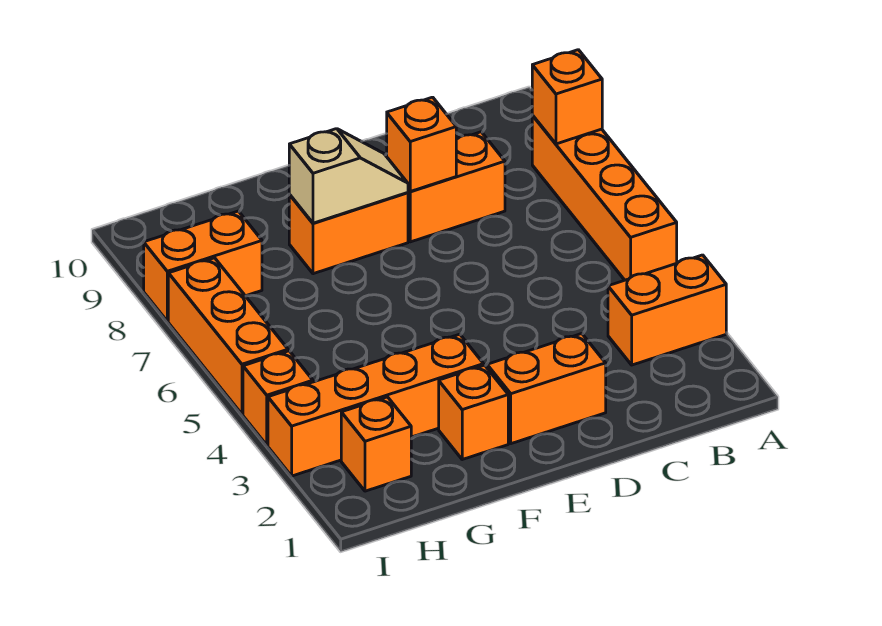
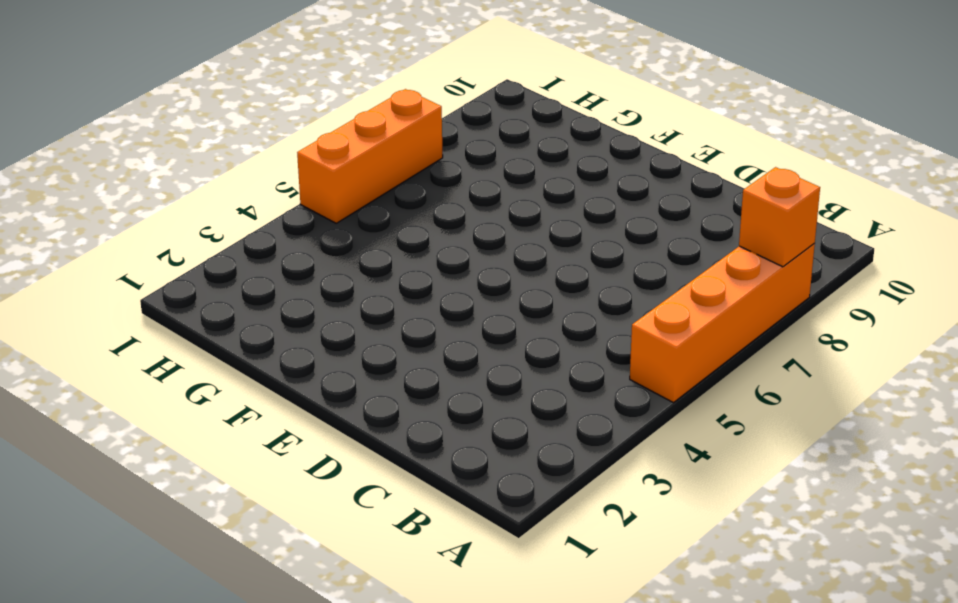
none -> orange brick A3:B3 level 1
none -> orange brick C8:D8 level 1
none -> orange brick D2:E2 level 1

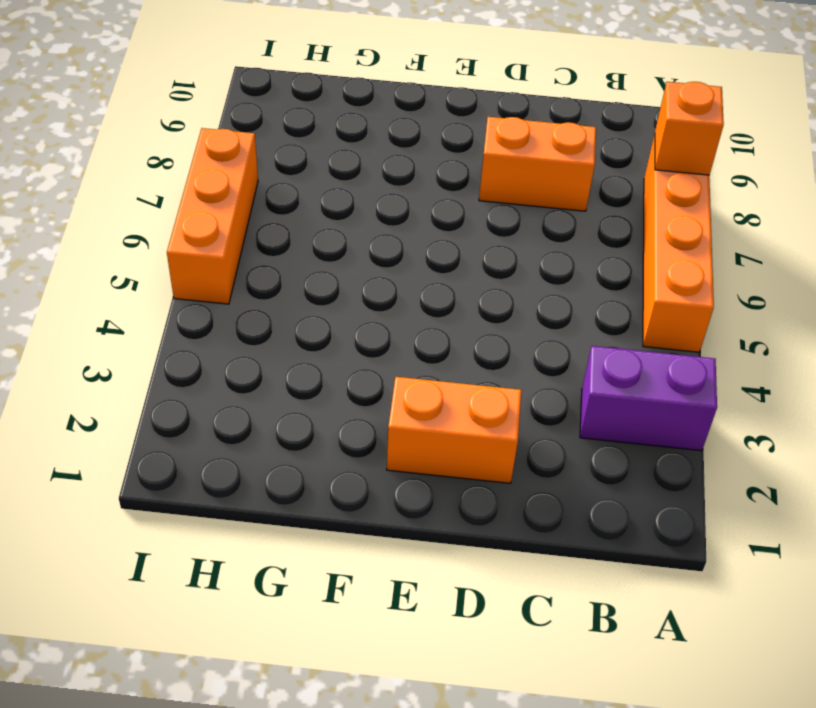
purple brick A3:B3 level 1 -> orange brick A3:B3 level 1
none -> orange brick E8:F8 level 1
none -> orange brick F2 level 1
none -> orange brick F3:I3 level 1

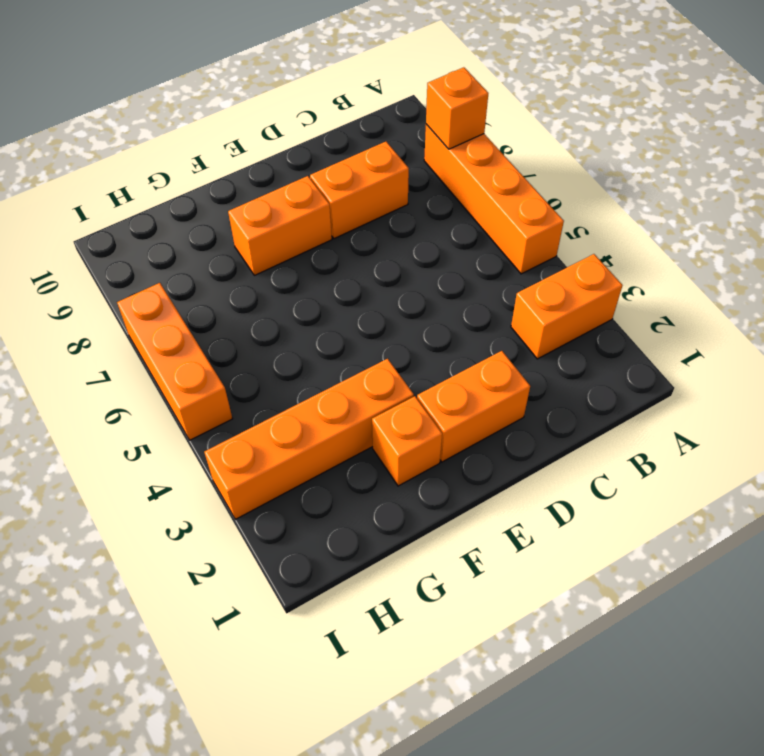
none -> orange brick H2 level 1
none -> orange brick H8:I8 level 1
none -> orange brick I4 level 1

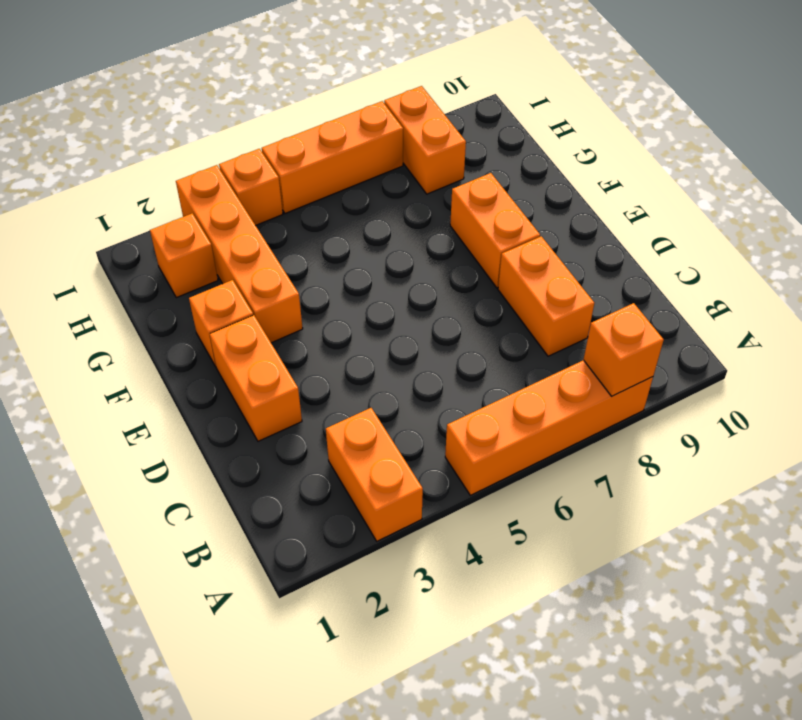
none -> orange brick D8 level 2
none -> tan slope E8:F8 level 2 top F

